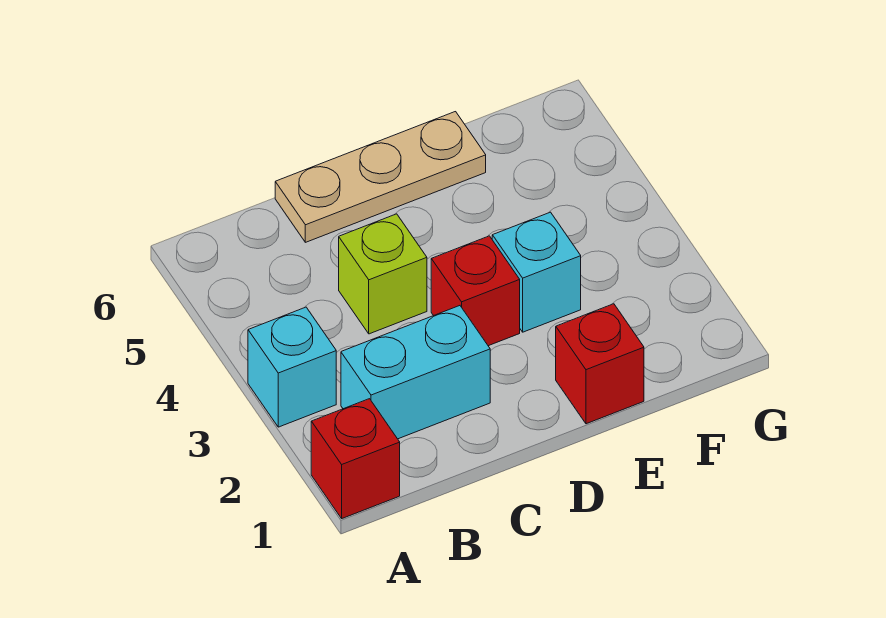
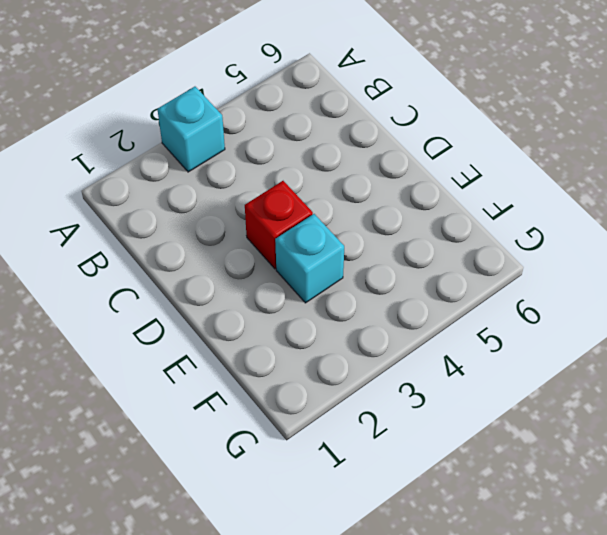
none -> red brick A1 level 1
none -> cyan brick B2:C2 level 1

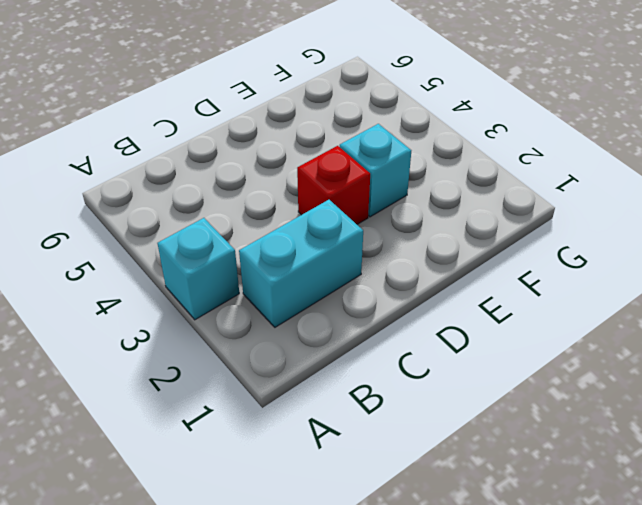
none -> red brick A1 level 1
none -> lime brick C4 level 1

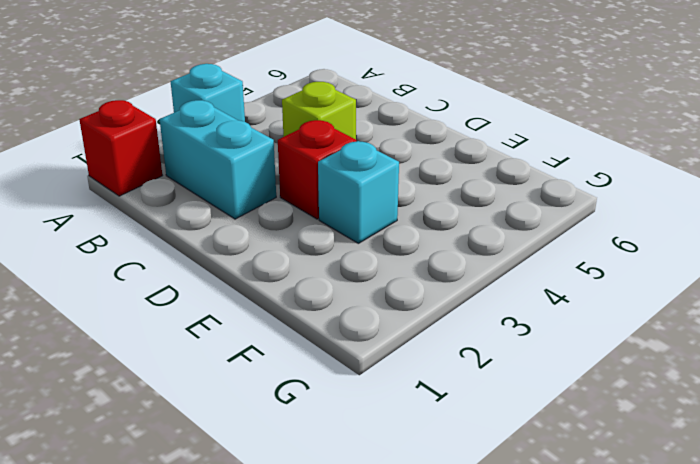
none -> tan plate C6:E6 level 1
none -> red brick E1 level 1

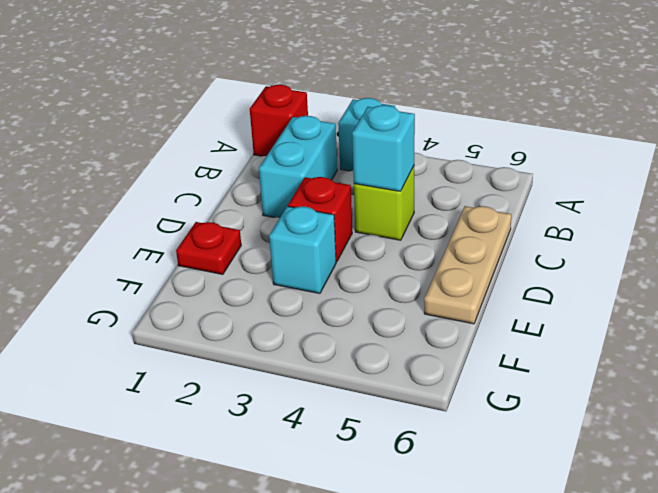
cyan brick C4 level 2 -> none
red plate E1 level 1 -> red brick E1 level 1

